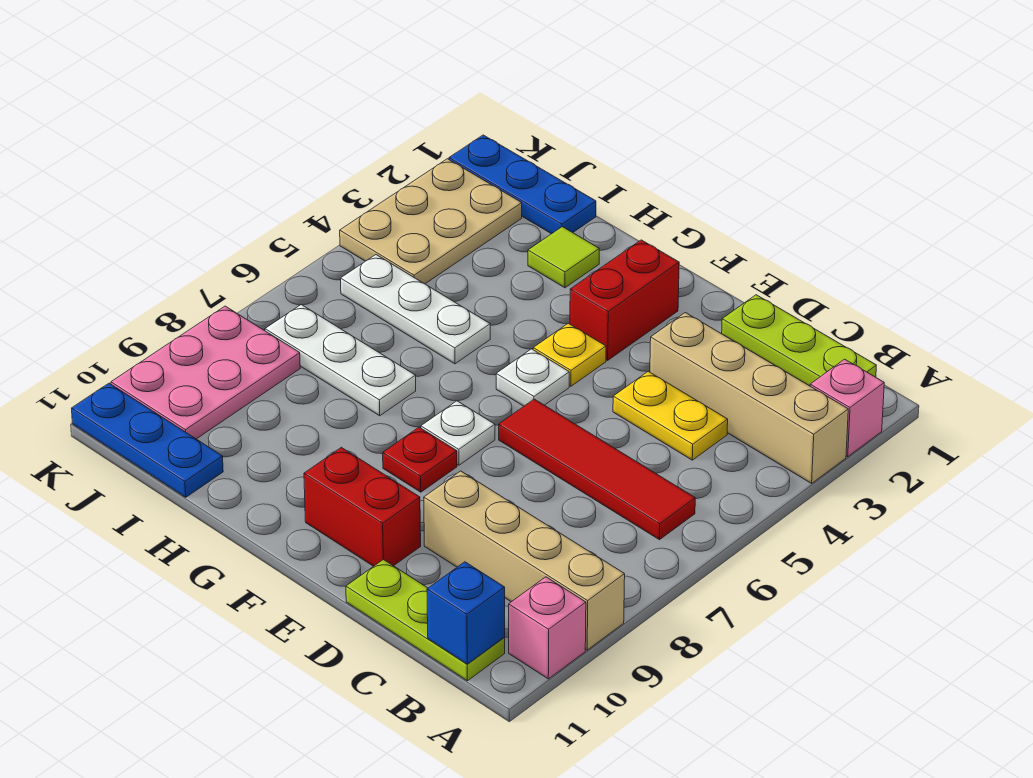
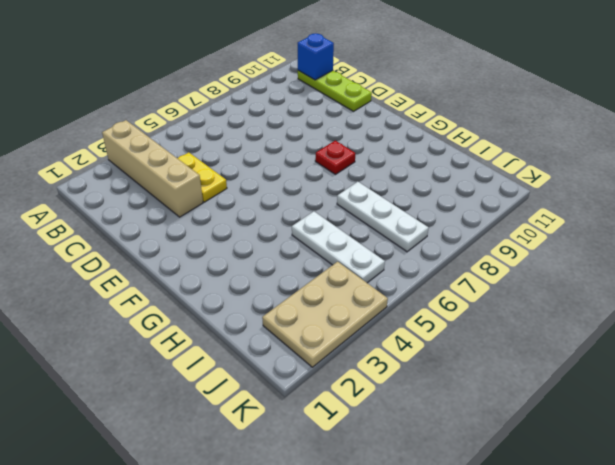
none -> pink brick A2 level 1
none -> tan brick A9:D9 level 1
none -> pink brick A10 level 1

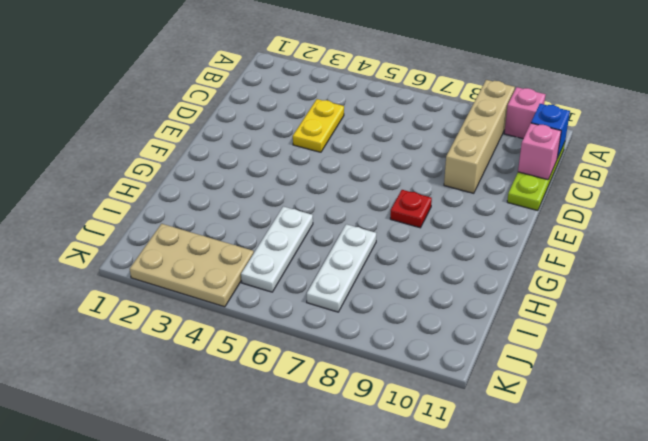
pink brick C11 level 2 -> pink brick A2 level 1
none -> tan brick A3:D3 level 1
none -> lime plate B1:D1 level 1
none -> red tile B6:E6 level 1

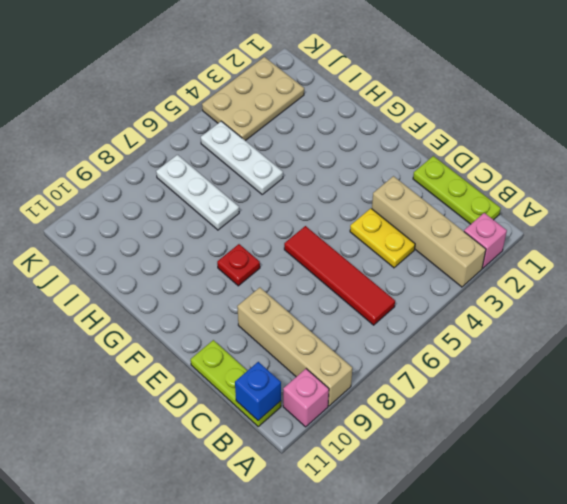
none -> red brick E10:F10 level 1
none -> red brick F2:F3 level 1
none -> yellow plate F4 level 1

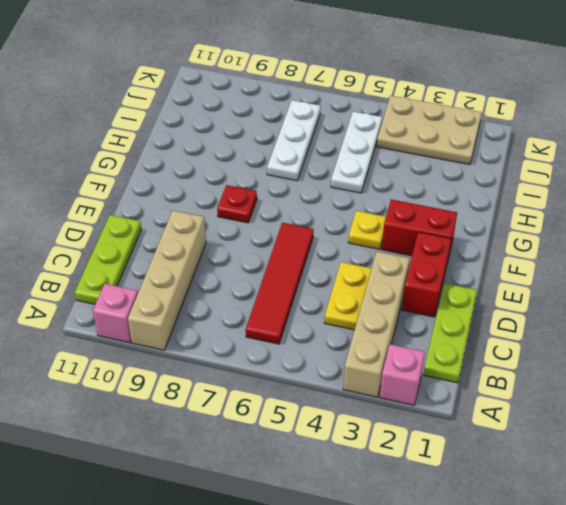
red brick D2:E2 level 1 -> red brick E10:F10 level 1
none -> white plate F5 level 1
none -> white plate F7 level 1
none -> lime tile H2 level 1

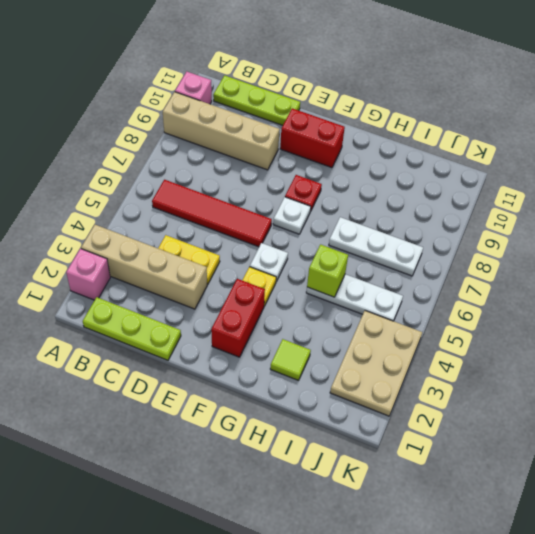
lime brick H5 level 2 -> none
none -> blue plate I1:K1 level 1
none -> blue plate I11:K11 level 1
none -> pink plate J8:K10 level 1

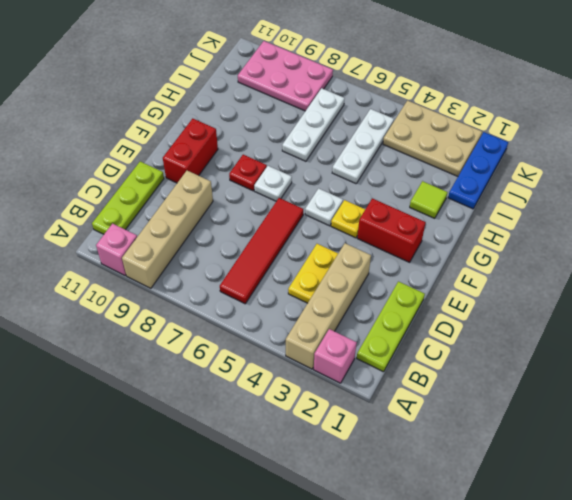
none -> blue plate I11:K11 level 1
none -> blue brick B11 level 2

